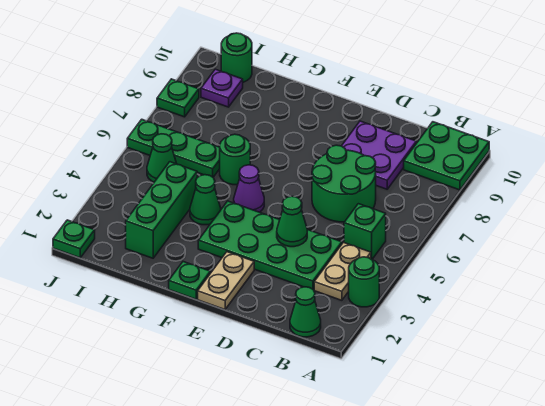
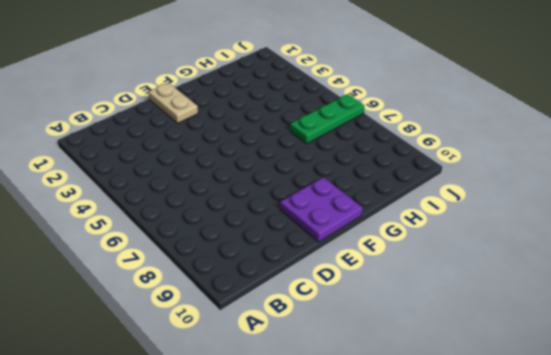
purple plate E9:F10 level 1 -> purple plate C8:D9 level 1
none -> green round brick A3 level 1
none -> green plate A9:B10 level 1
none -> green cone B1 level 1

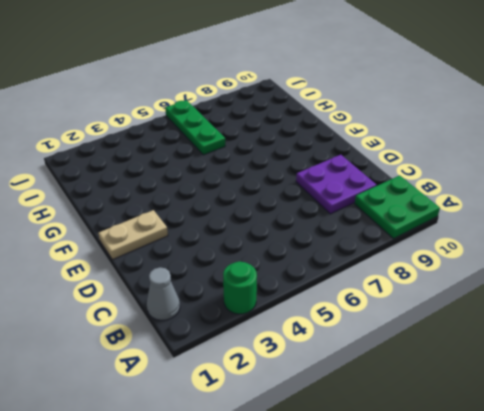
grey cone B1 level 1 -> green cone B1 level 1
none -> tan plate B3:B4 level 1
none -> green brick B5 level 1
none -> green plate C3:F4 level 1

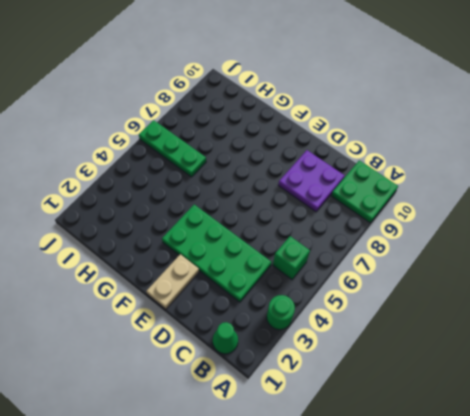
none -> tan plate B3:B4 level 1
none -> green round brick C6:D7 level 1
none -> green plate F1 level 1

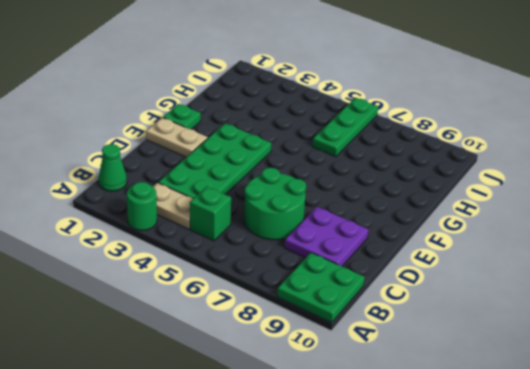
none -> purple cone F5 level 1
none -> green cone G4 level 1
none -> green round brick G6 level 1

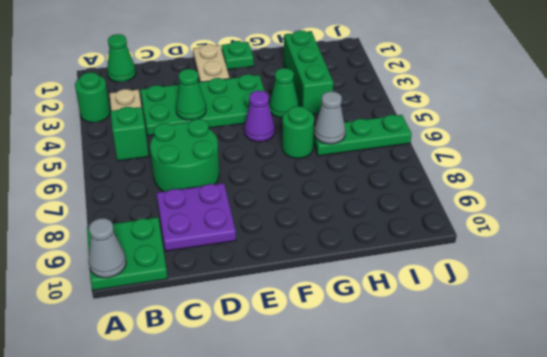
grey cone A10 level 2 -> none
grey cone H6 level 2 -> none
none -> green cone I5 level 1
none -> purple plate I9 level 1
none -> green round brick I10 level 1

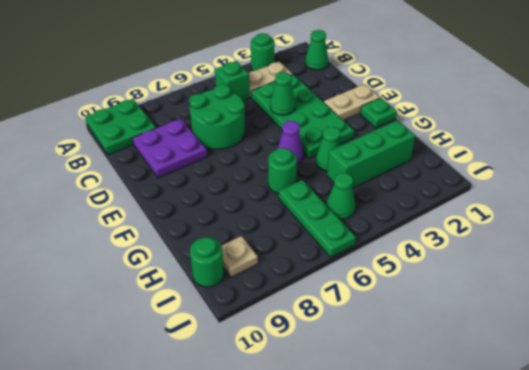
tan plate I9 level 1 -> purple plate I9 level 1
none -> green plate J1 level 1
none -> green plate J8 level 1

